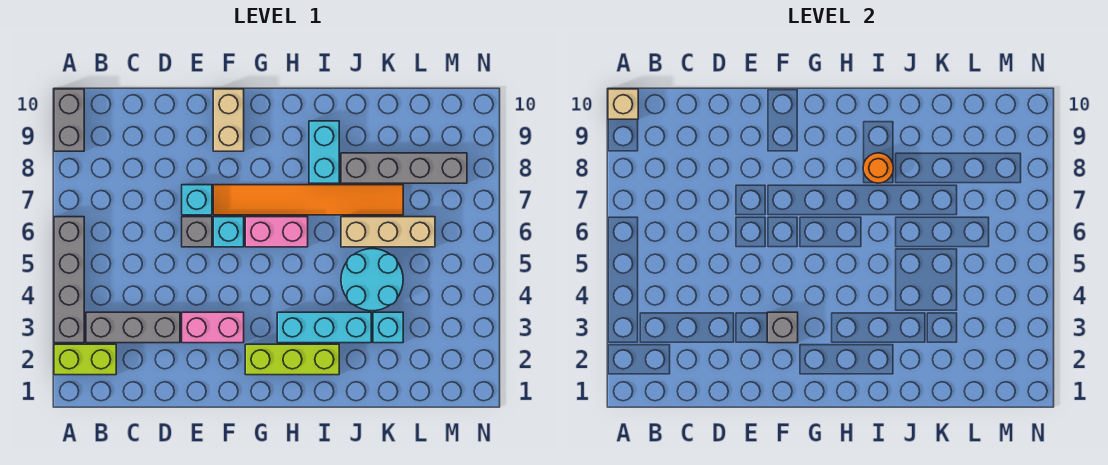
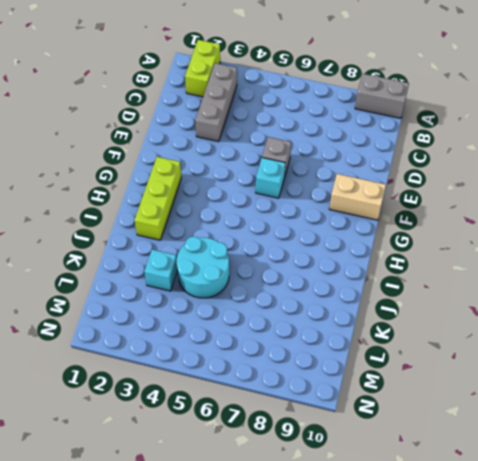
none -> grey brick A3:A6 level 1
none -> pink brick E3:F3 level 1
none -> cyan brick E7 level 1

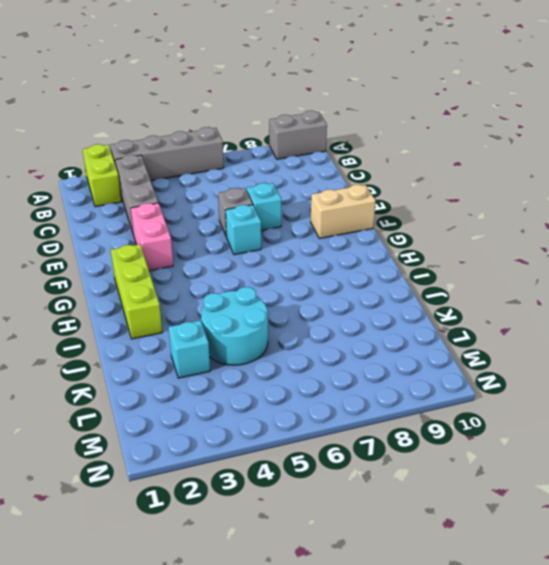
none -> orange tile F7:K7 level 1
none -> pink brick G6:H6 level 1
none -> cyan brick H3:J3 level 1

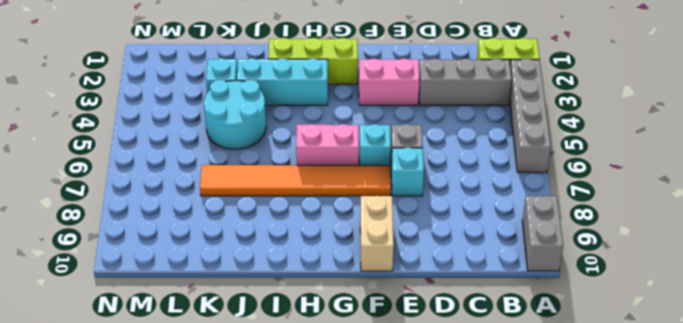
none -> cyan brick I8:I9 level 1
none -> tan brick J6:L6 level 1
none -> grey brick J8:M8 level 1

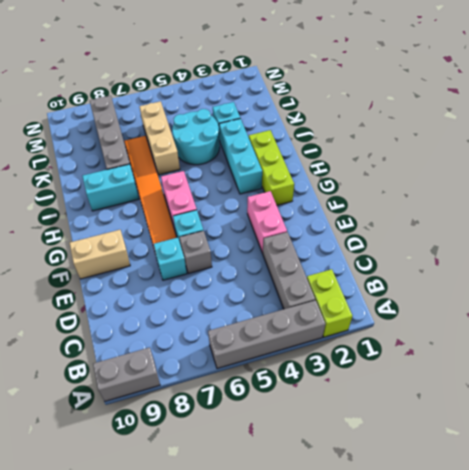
none -> tan brick A10 level 2
none -> grey brick F3 level 2
none -> orange round brick I8 level 2

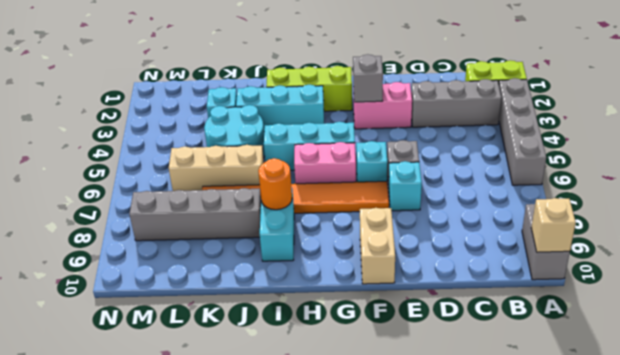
cyan brick G5:I5 level 1 -> none

